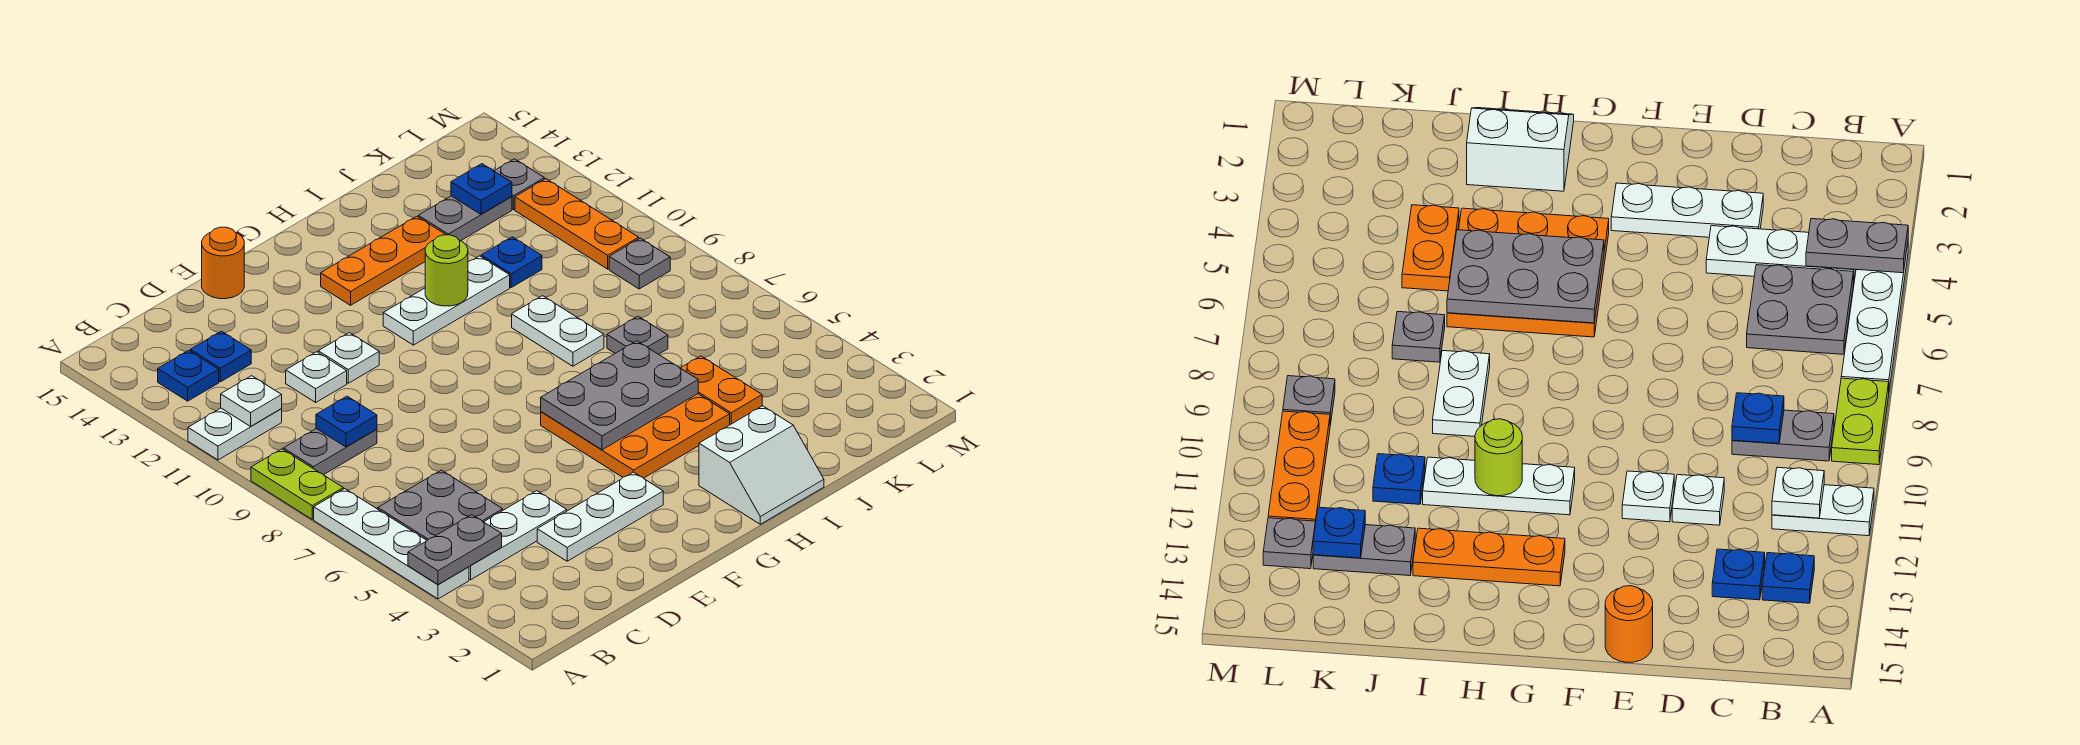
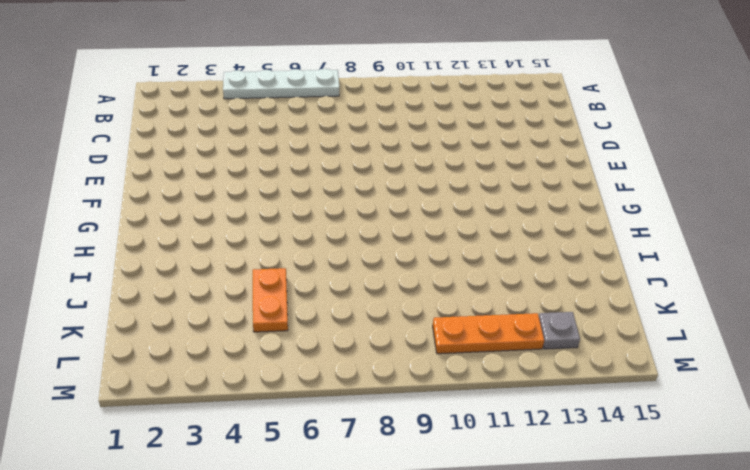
orange plate J5:K5 level 1 -> orange plate J4:J5 level 1
none -> lime plate A8:A9 level 1
none -> white plate A11:B11 level 1
none -> white plate B4:D4 level 1
none -> grey plate B5:C6 level 1

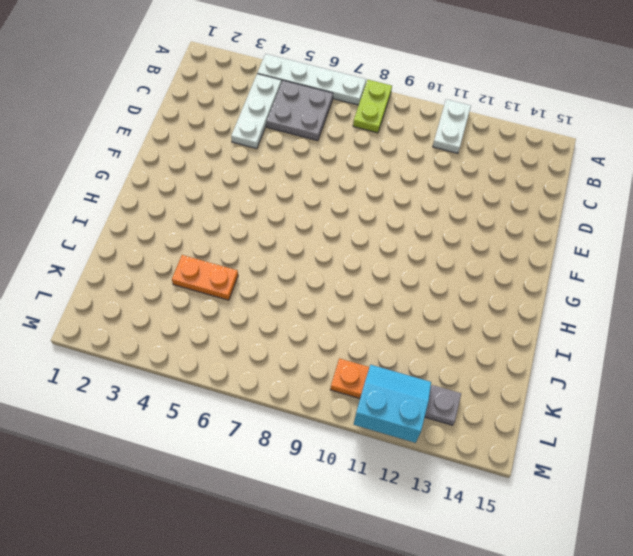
lime plate A8:B8 level 1 -> lime plate A8:A9 level 1
cyan slope L11:M12 level 2 top M -> none
none -> grey plate B9:C9 level 1
none -> blue plate B13 level 1
none -> blue plate C13 level 1
none -> white plate D3:F3 level 1

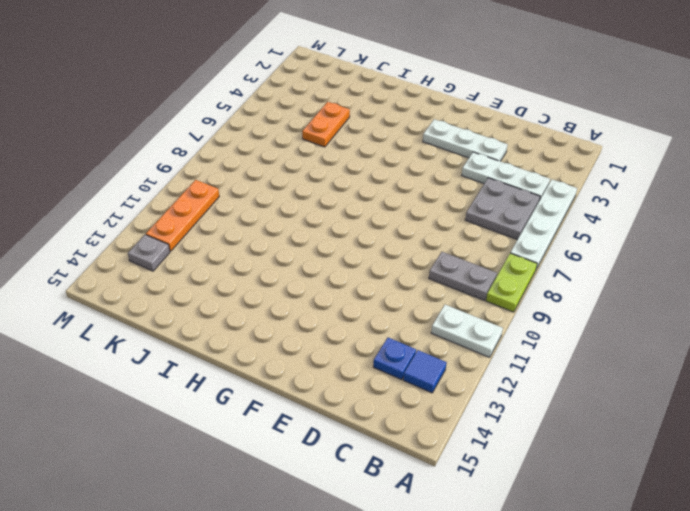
blue tile B13 level 1 -> blue plate B13 level 1
none -> white plate D11 level 1
none -> white plate E11 level 1
none -> orange round brick E15 level 1
none -> orange plate G4:I6 level 1

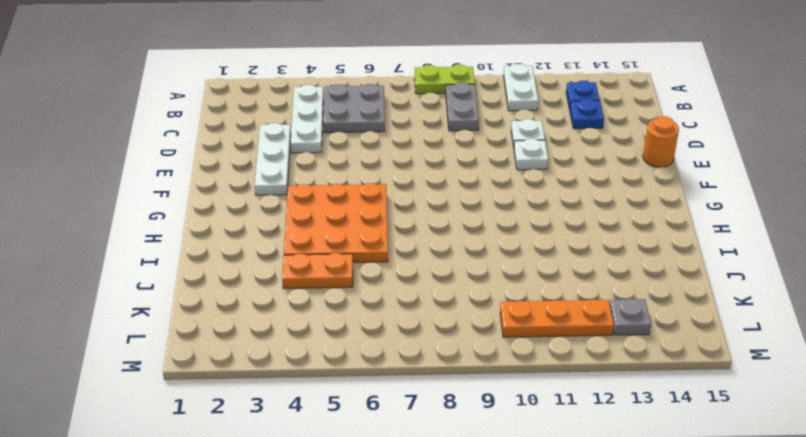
none -> white plate A4:A7 level 1
none -> white plate G11:I11 level 1
none -> orange plate G13:I13 level 1
none -> white slope H1:I2 level 1 top 2

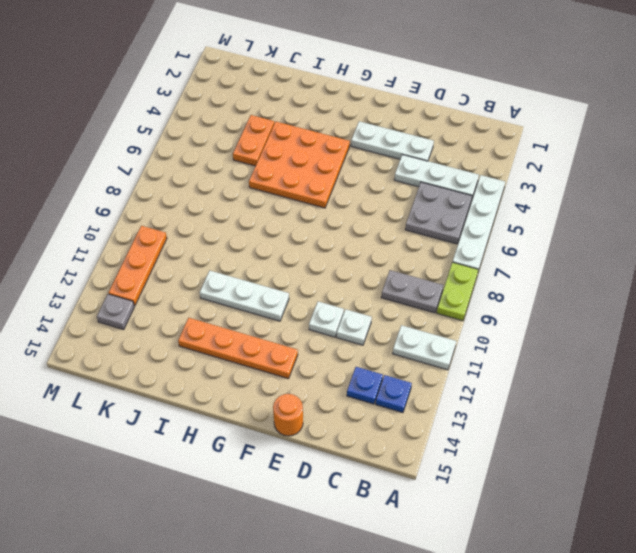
orange plate F13:I13 level 1 -> orange plate G13:I13 level 1
none -> white slope H1:I2 level 1 top 2
none -> white plate I8:I9 level 1
none -> grey plate J7 level 1
none -> blue plate J11 level 1

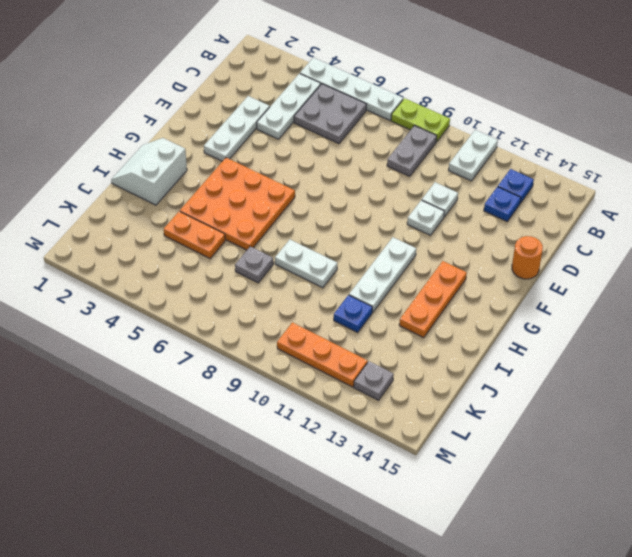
none -> grey plate J13:K13 level 1
none -> grey plate L9 level 1
none -> grey plate A4:B4 level 2
none -> white plate B11 level 2

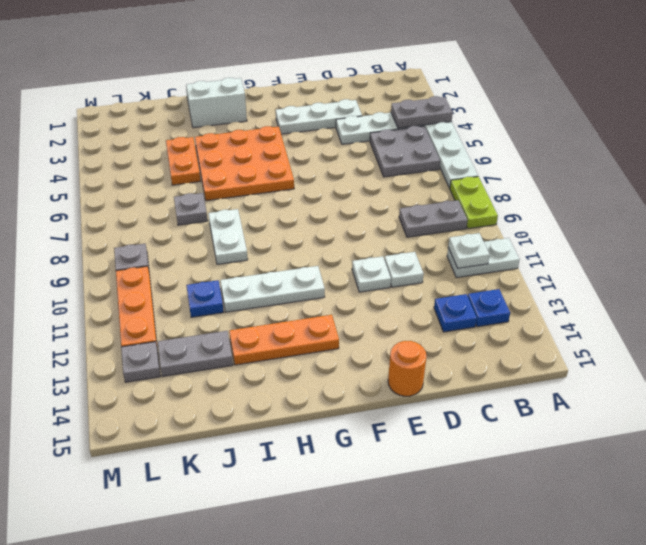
none -> blue plate C9 level 2
none -> grey plate G5:I6 level 2
none -> lime round brick H11 level 2
none -> blue plate K13 level 2

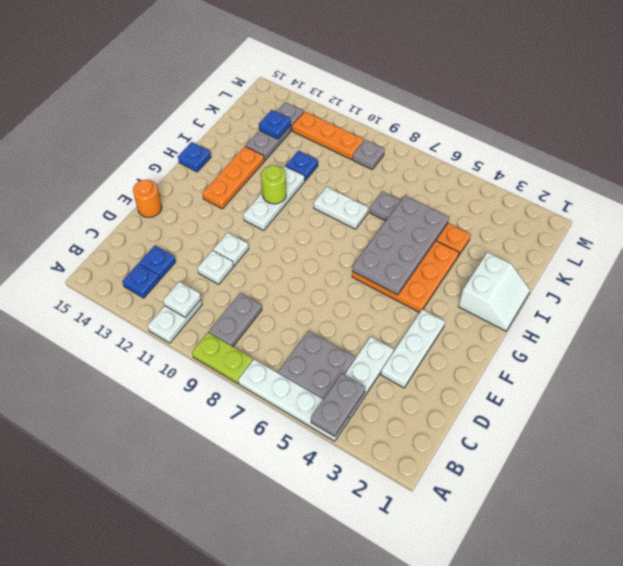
grey plate G5:J6 level 2 -> grey plate G5:I6 level 2
blue plate H15 level 1 -> blue plate C9 level 2

